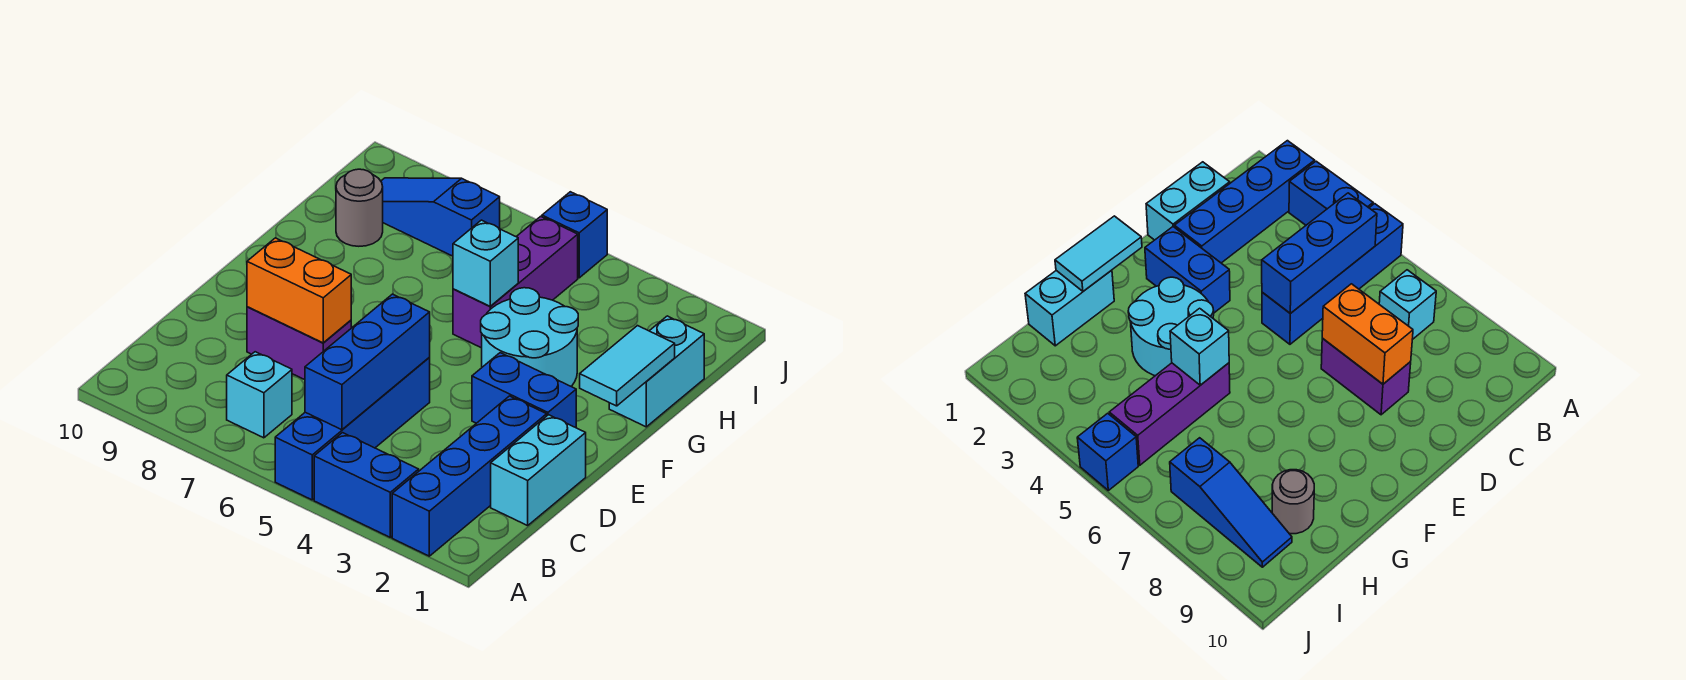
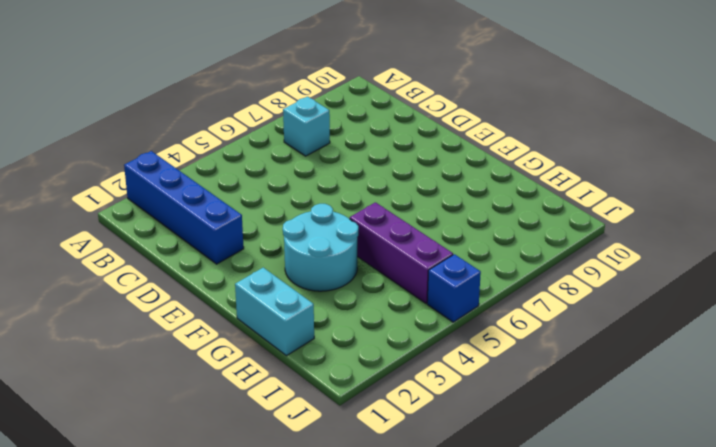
none -> blue brick A3:A4 level 1
none -> blue brick A5:D5 level 1
none -> cyan brick C1:D1 level 1

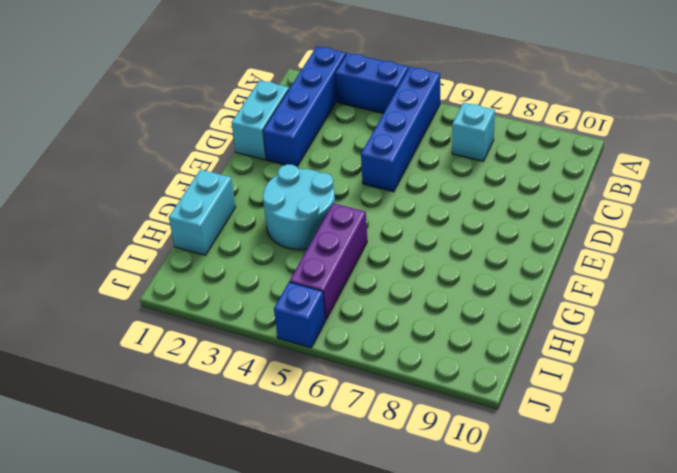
none -> purple brick D7:D8 level 1
none -> blue brick E2:E3 level 1
none -> grey round brick H9 level 1

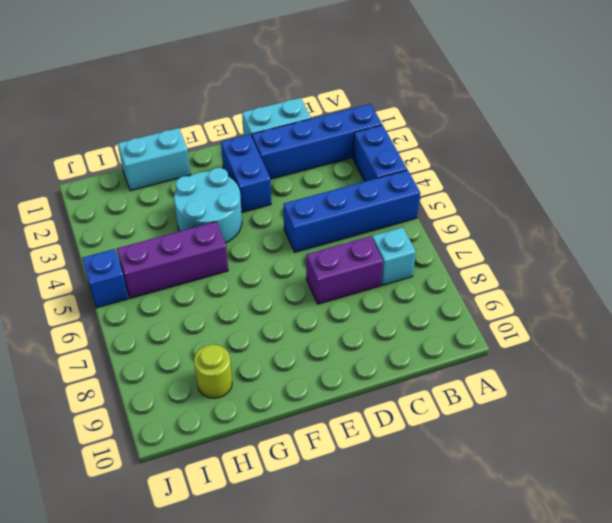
purple brick C7:D7 level 1 -> purple brick D7:D8 level 1
lime round brick H9 level 1 -> grey round brick H9 level 1
none -> blue slope I7:I9 level 1 top 7
none -> blue brick B5:D5 level 2
none -> orange brick D7:D8 level 2

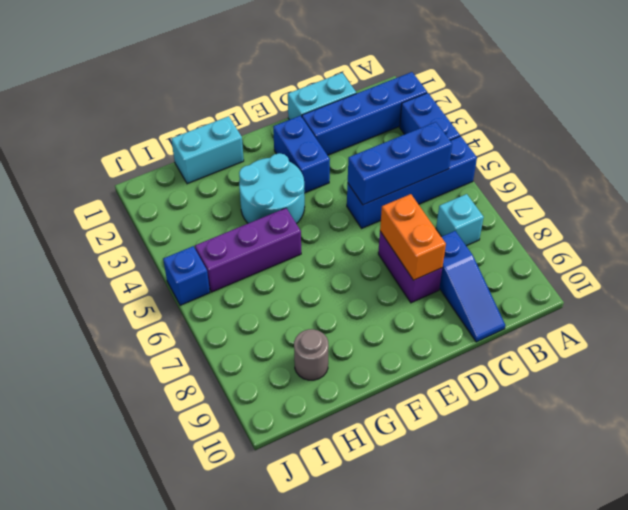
blue slope C8:C10 level 1 top 8 -> blue slope I7:I9 level 1 top 7
none -> cyan tile F1:G1 level 2
none -> cyan brick G5 level 2

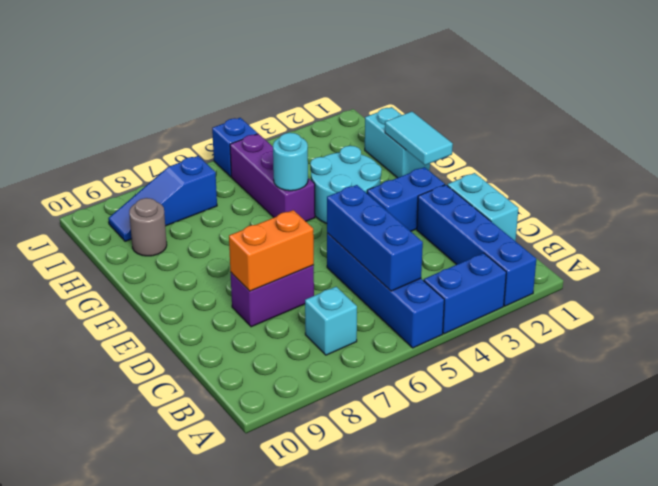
cyan round brick G5 level 2 -> cyan brick G5 level 2

